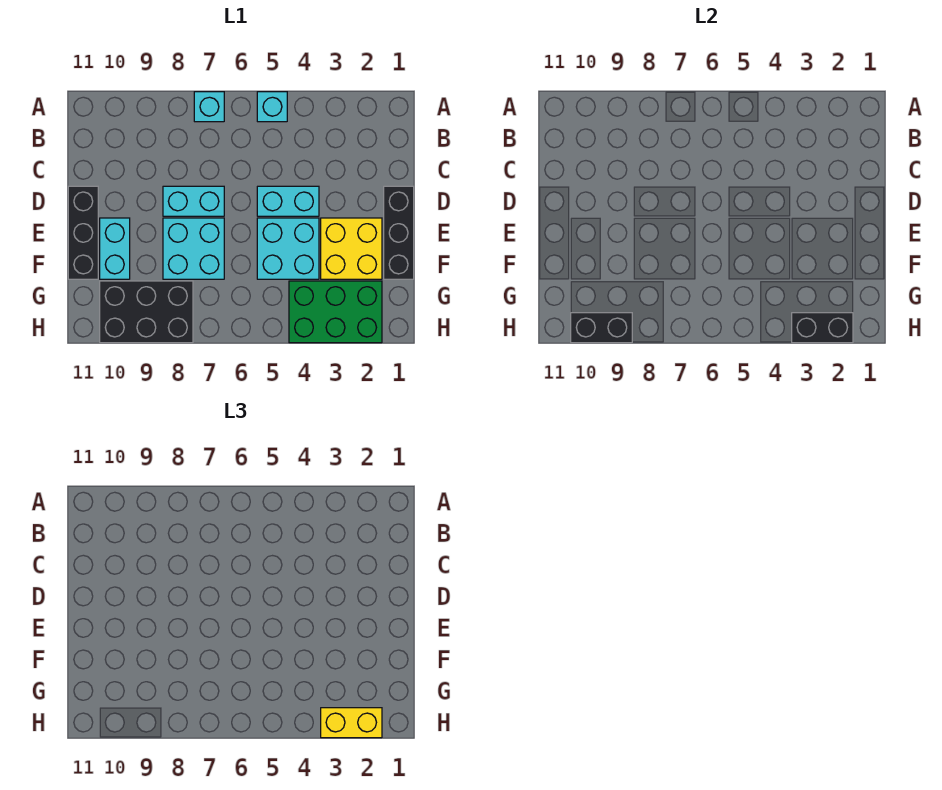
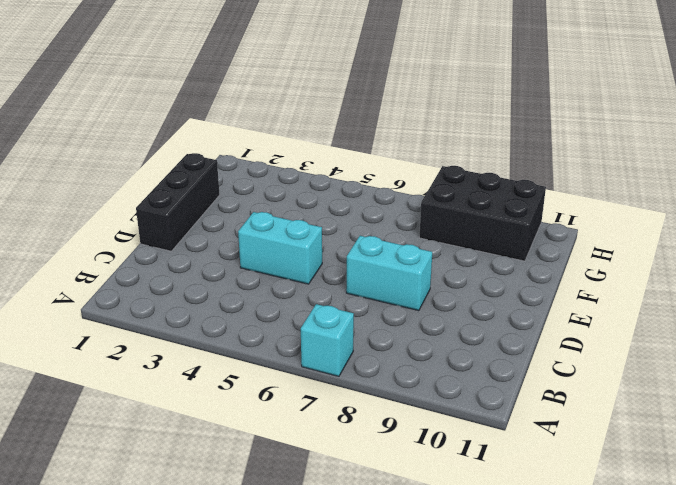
none -> cyan brick A5 level 1
none -> black brick D11:F11 level 1
none -> yellow brick E2:F3 level 1

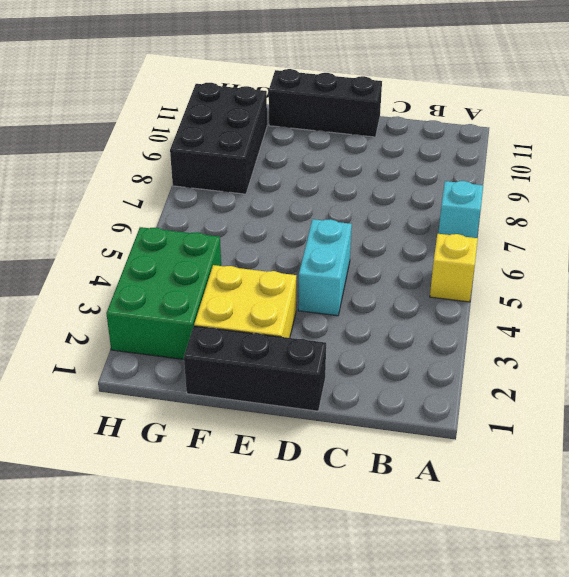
yellow brick A5 level 1 -> cyan brick A5 level 1
none -> cyan brick D7:D8 level 1
none -> cyan brick E4:F5 level 1
none -> cyan brick E7:F8 level 1

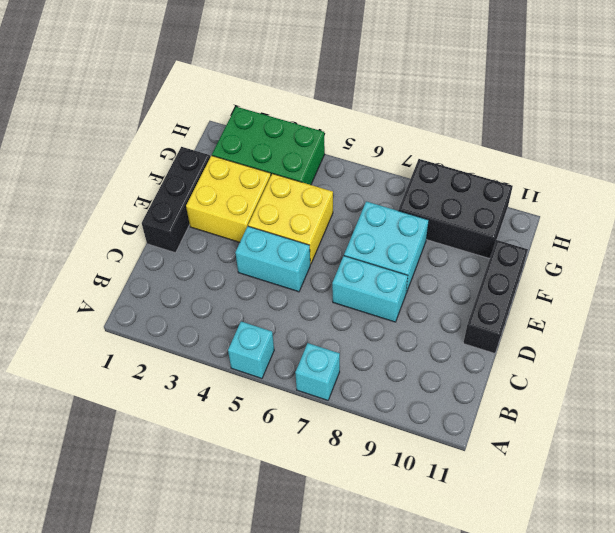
yellow brick E4:F5 level 1 -> cyan brick E4:F5 level 1
none -> cyan brick E10:F10 level 1
none -> black brick H2:H3 level 2
none -> black brick H9:H10 level 2

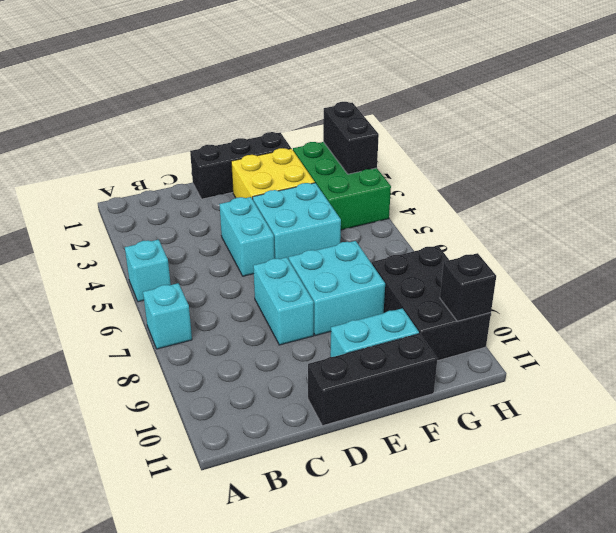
black brick H10 level 2 -> black brick H9:H10 level 2
none -> yellow brick H2:H3 level 3

